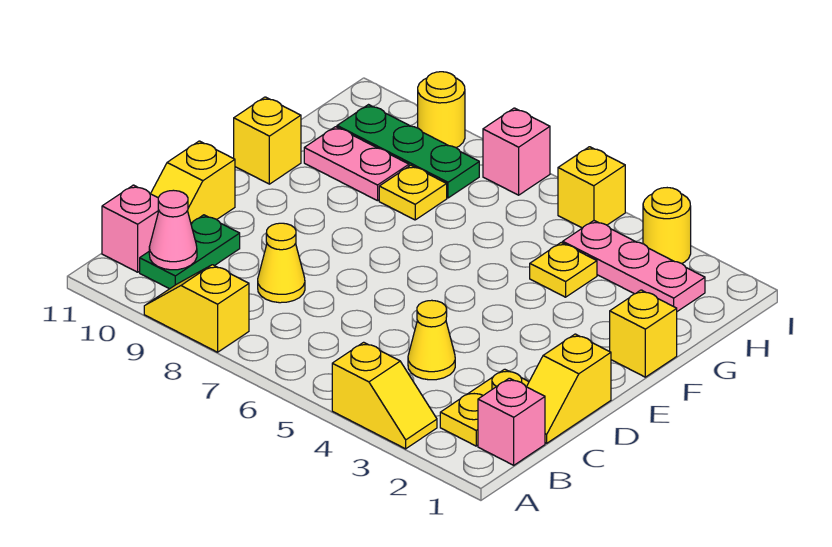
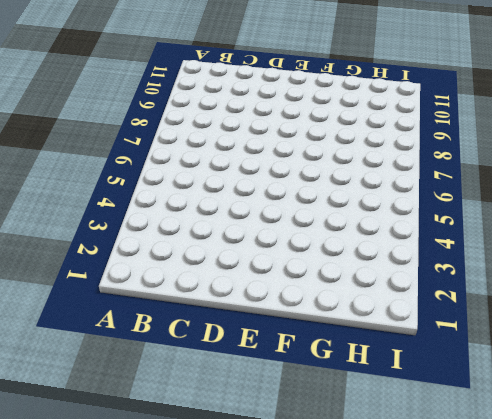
none -> yellow slope A3:A4 level 1 top 4
none -> yellow slope A8:A9 level 1 top 8
none -> pink brick B1 level 1

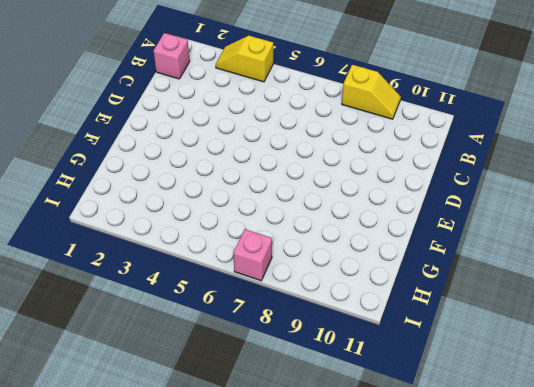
none -> yellow plate B2:C2 level 1
none -> green plate B10:C10 level 1
none -> pink brick B11 level 1

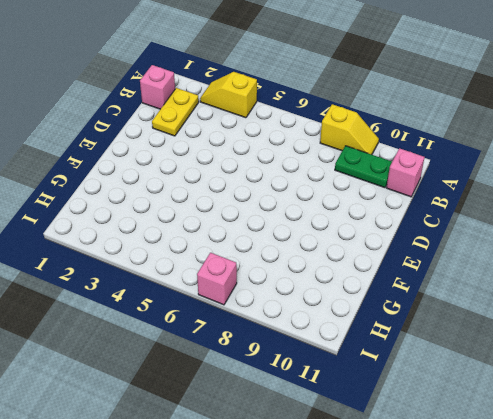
green plate B9:B10 level 1 -> green plate B10:C10 level 1
none -> yellow slope C1:D1 level 1 top D
none -> yellow cone C4 level 1
none -> yellow cone C8 level 1

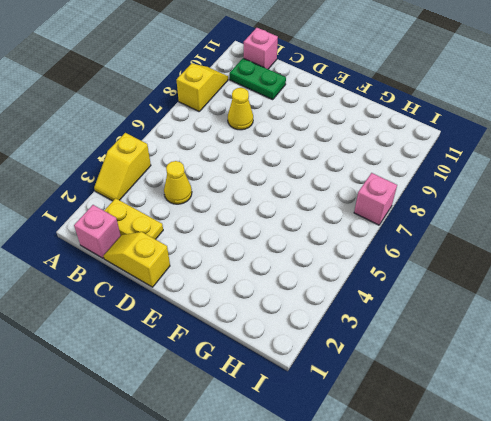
none -> yellow slope C11:D11 level 1 top D
none -> yellow brick F1 level 1
none -> yellow brick F11 level 1

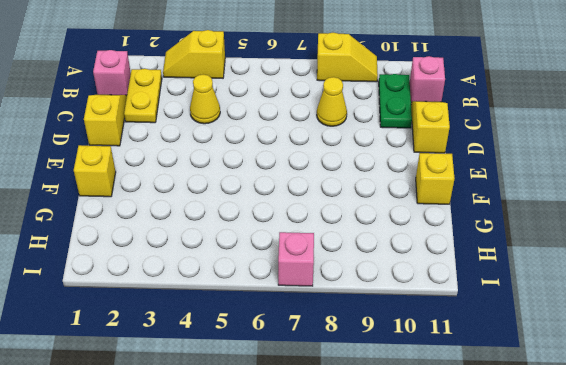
none -> yellow plate G4 level 1
none -> yellow plate G8 level 1
none -> pink plate G9:G10 level 1

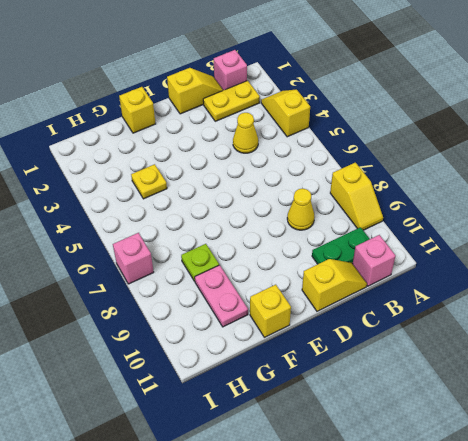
lime plate G8 level 1 -> yellow plate G8 level 1
none -> pink plate H2:H4 level 1
none -> green plate H8:H10 level 1
none -> yellow round brick I3 level 1

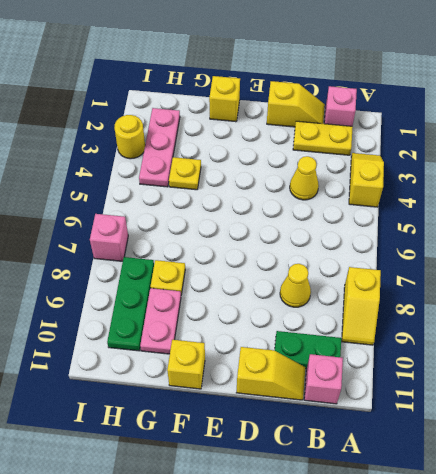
none -> yellow brick I5 level 1
none -> yellow round brick I9 level 1
none -> pink cone B10 level 2

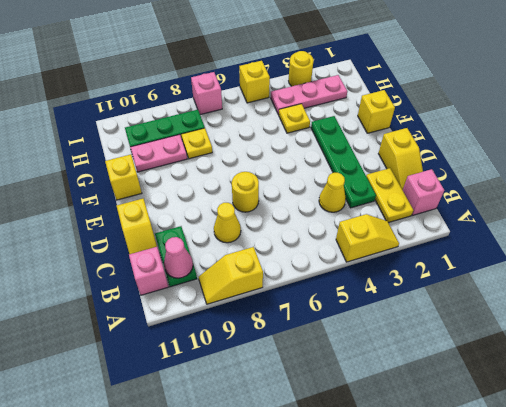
green plate C3:F3 level 1 -> none
yellow round brick D7 level 1 -> yellow round brick I9 level 1

